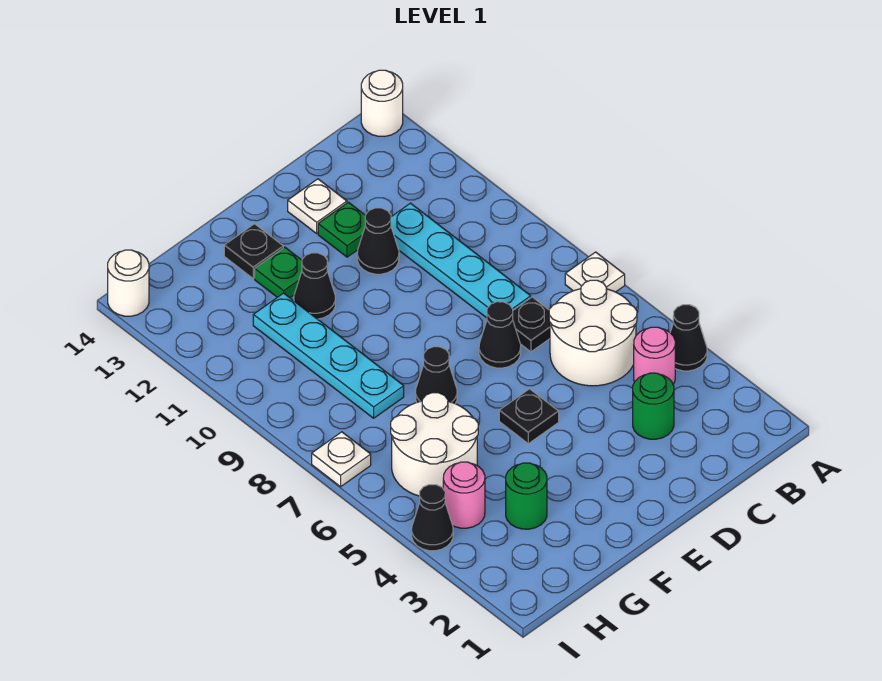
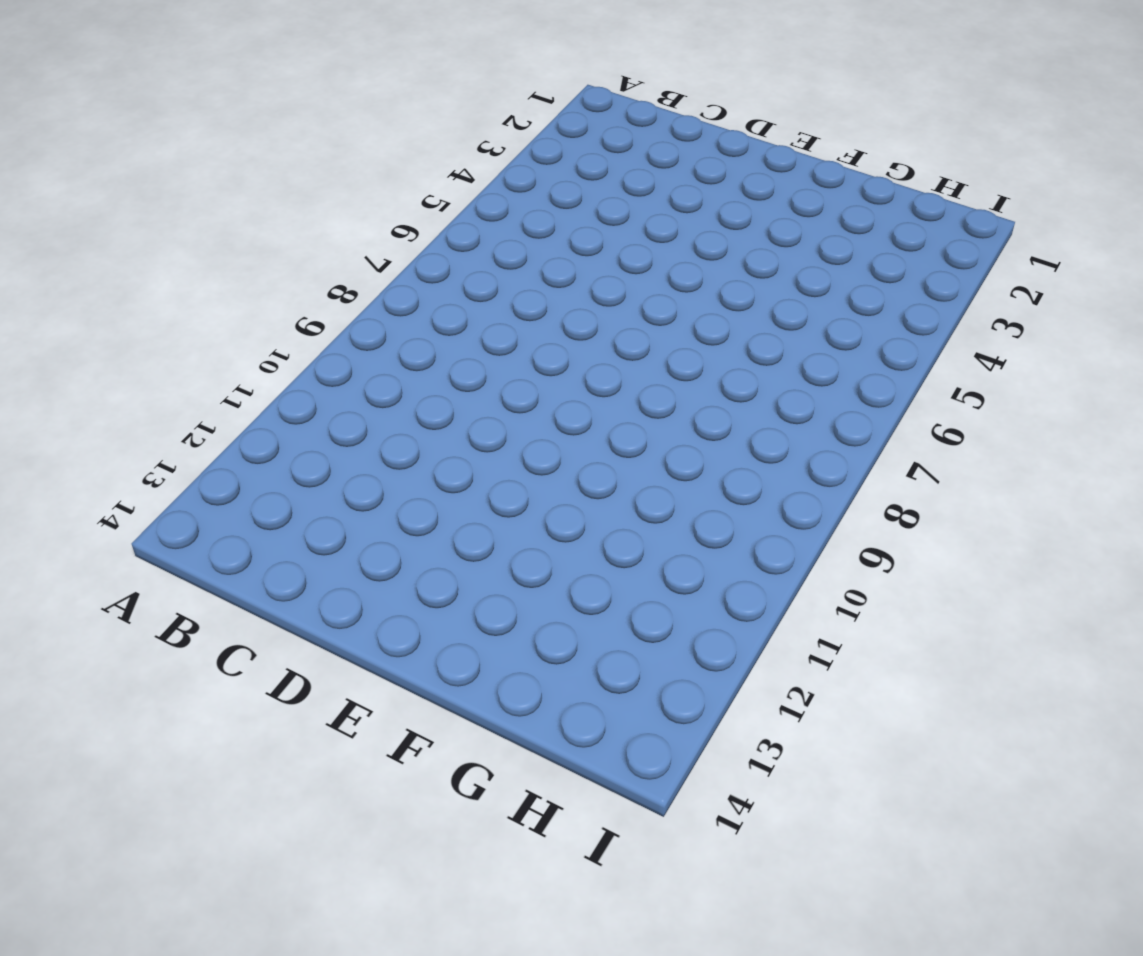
none -> black cone A4 level 1
none -> white plate A7 level 1
none -> white round brick A14 level 1

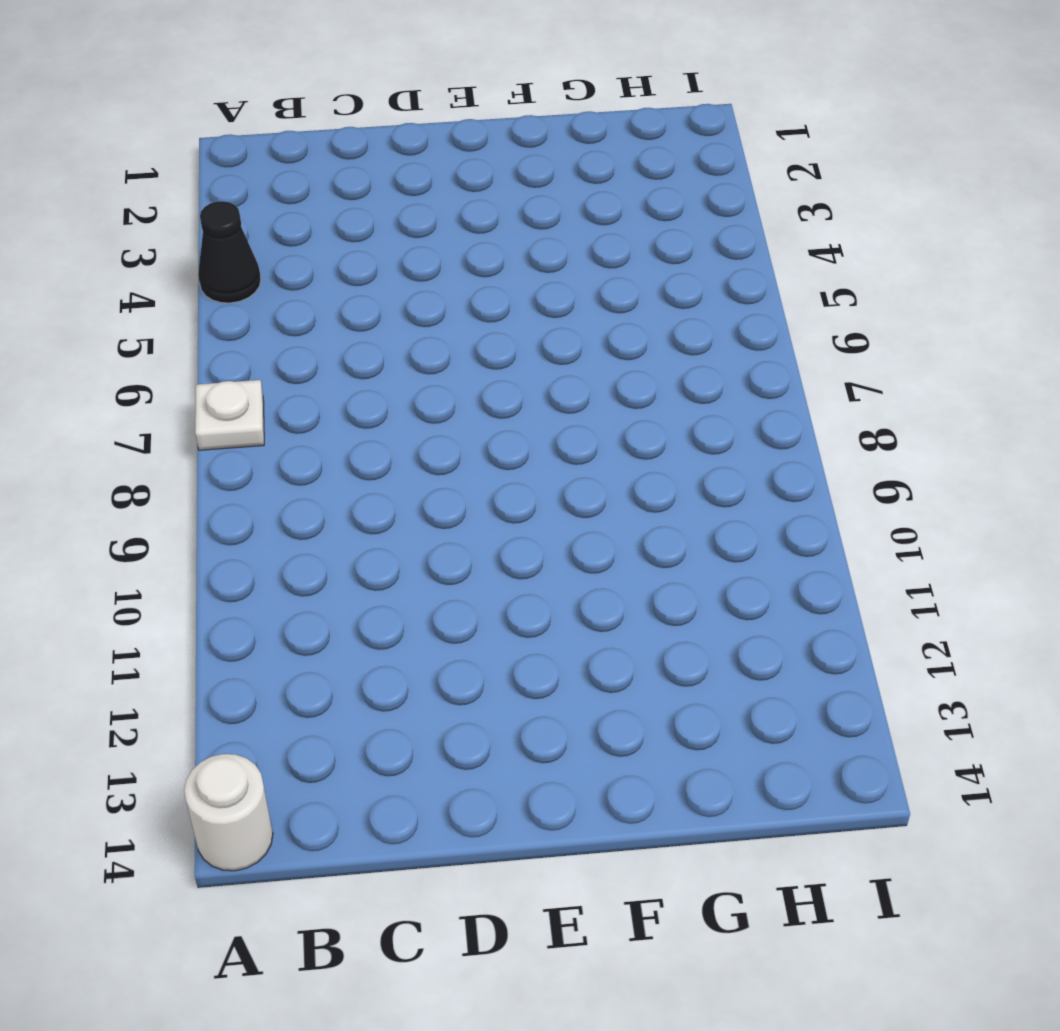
none -> pink round brick B4 level 1
none -> white round brick B5:C6 level 1
none -> green round brick C3 level 1

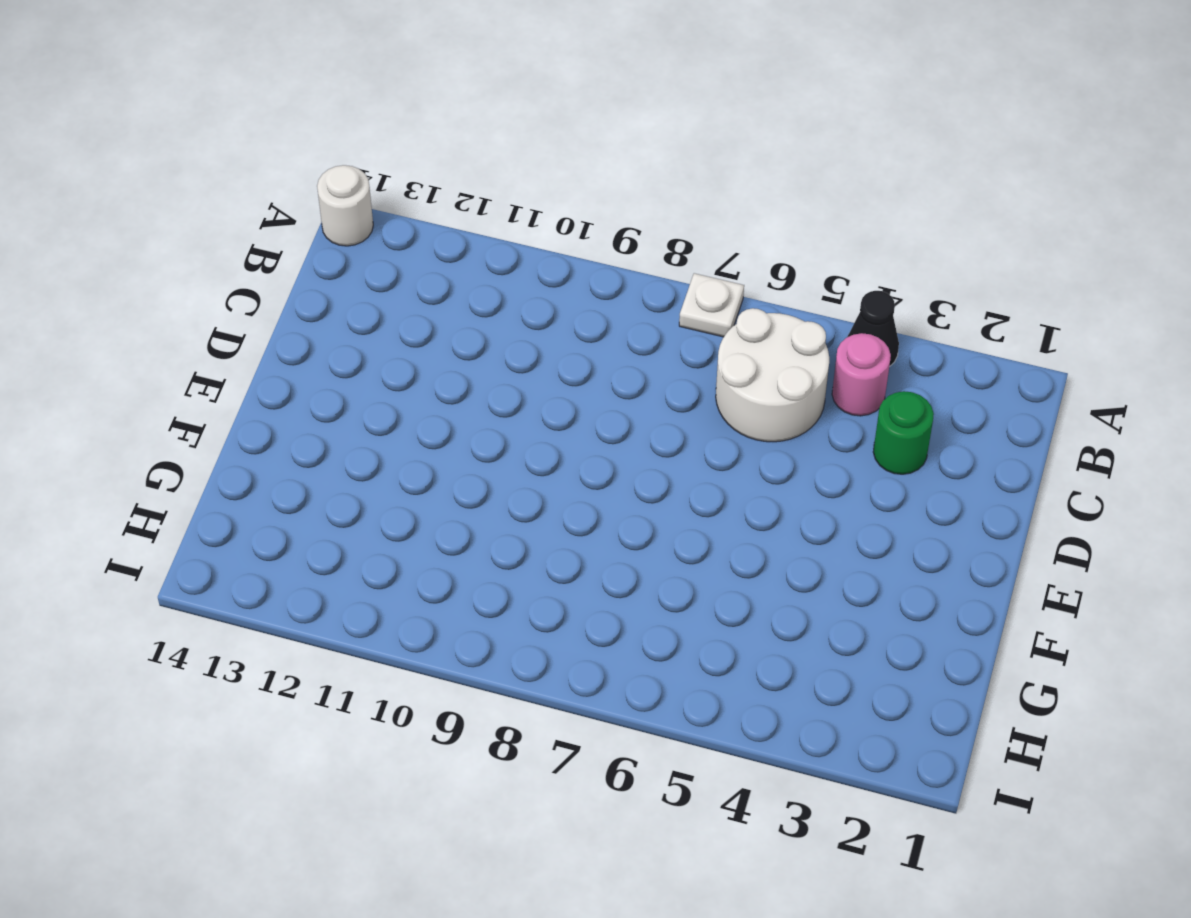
none -> black plate C7 level 1
none -> cyan plate C8:C11 level 1
none -> black cone D7 level 1

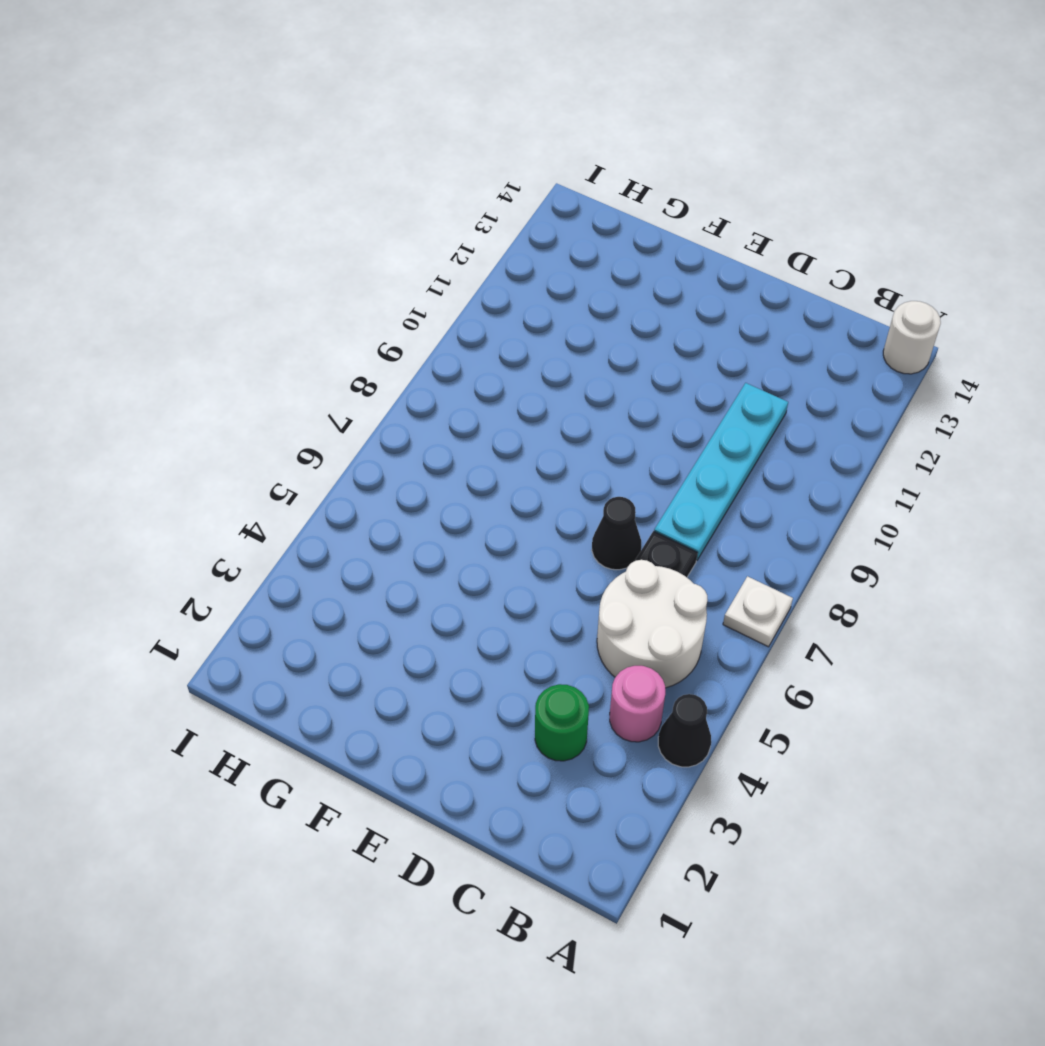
none -> black cone D11 level 1
none -> green plate D12 level 1
none -> white plate D13 level 1

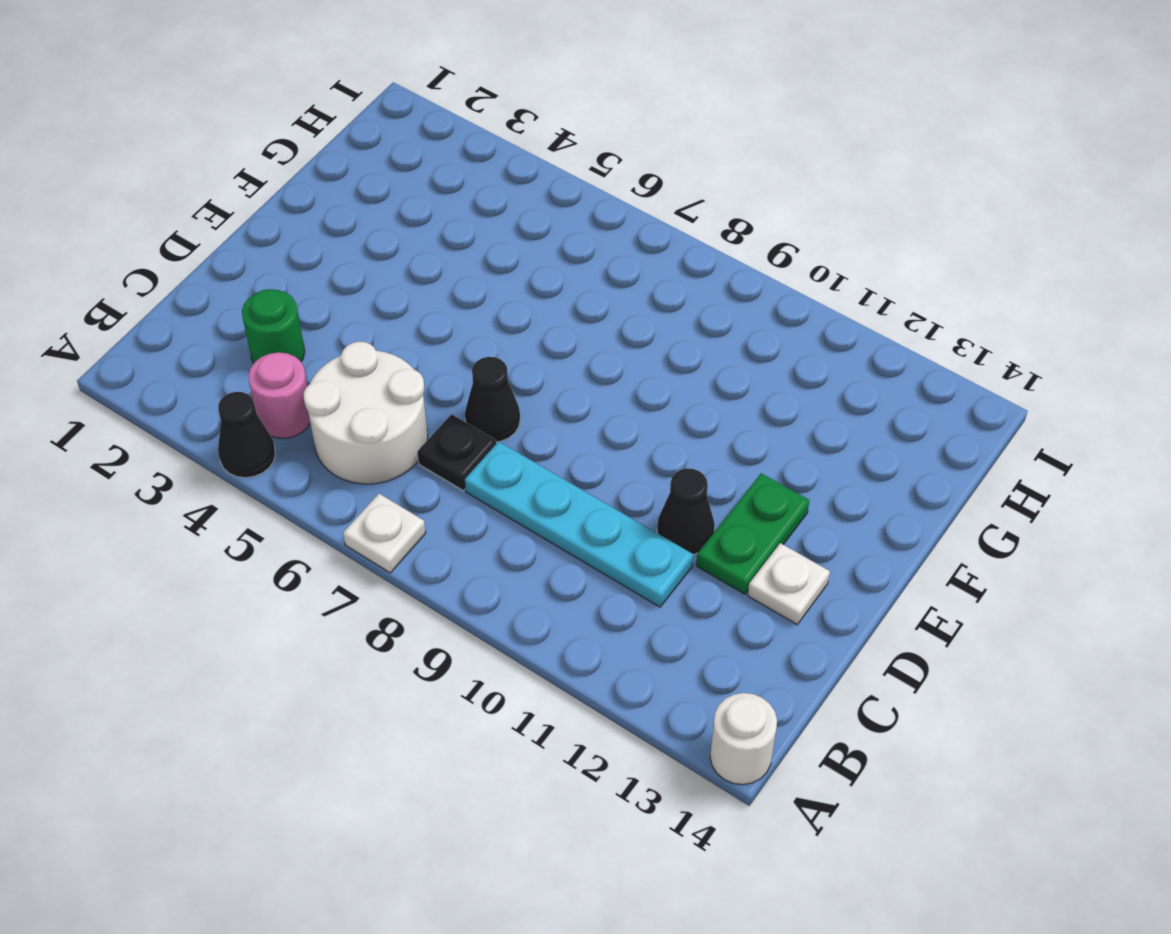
green plate D12:E12 level 1 -> green plate D12 level 1
none -> black plate E5 level 1
none -> black cone F7 level 1
none -> black cone F11 level 1

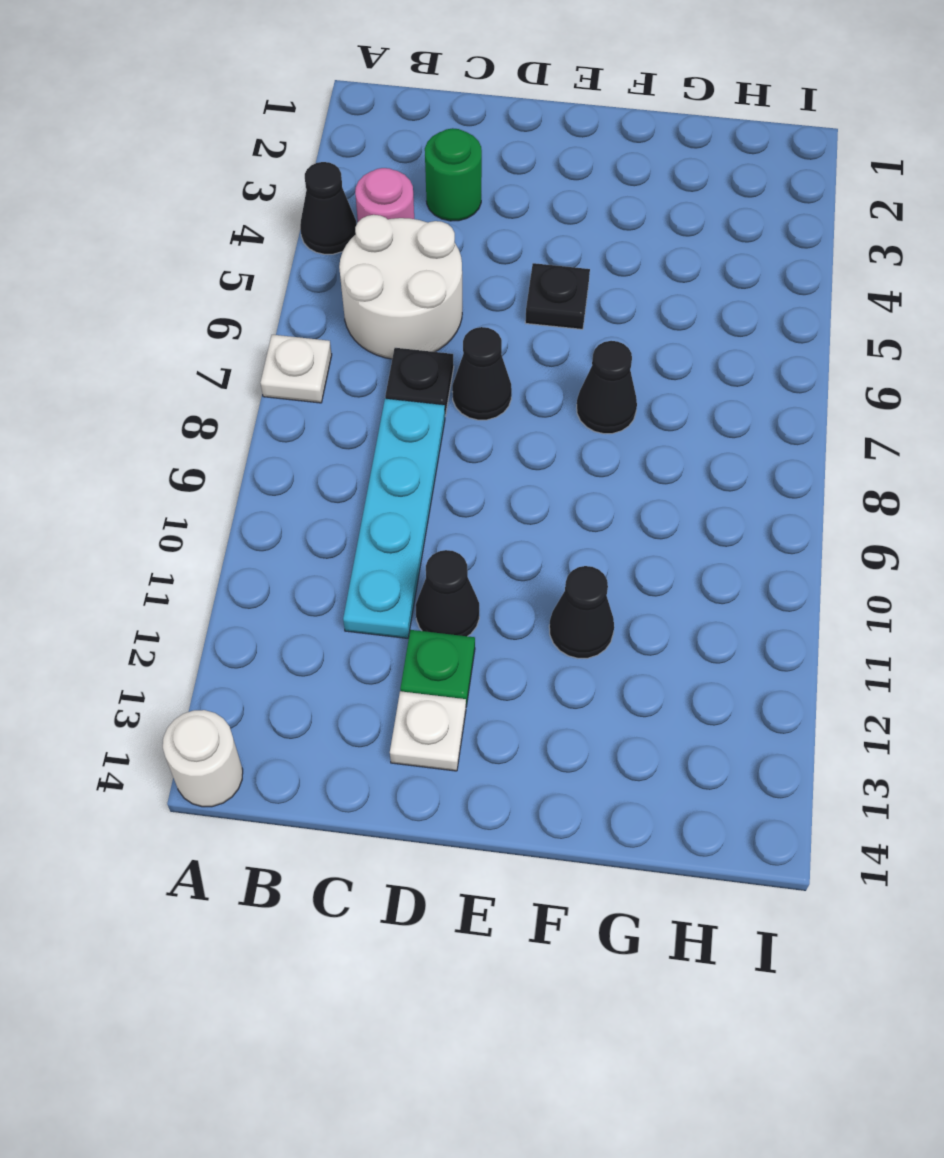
none -> green plate F12 level 1
none -> black plate F13 level 1
none -> green round brick G3 level 1

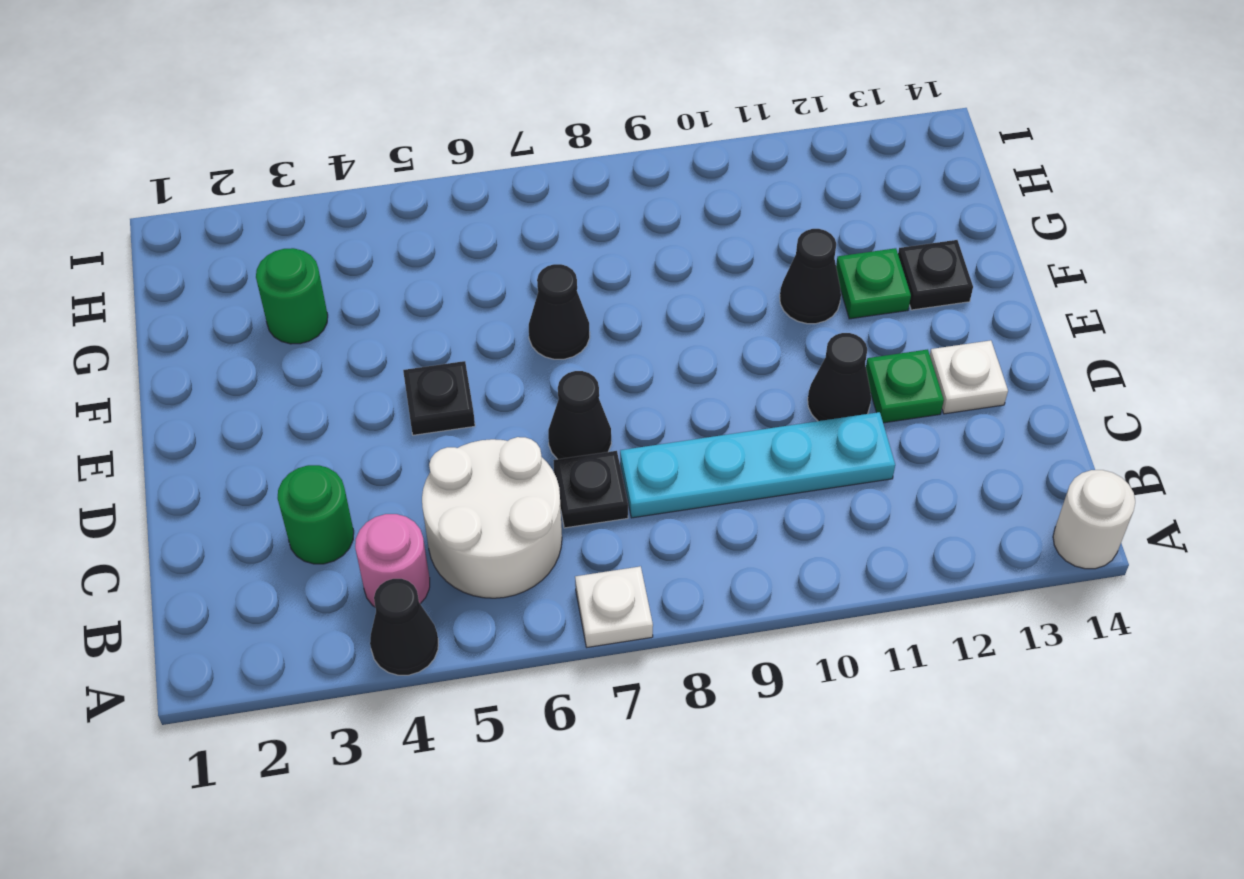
none -> white round brick G5:H6 level 1
none -> cyan plate G8:G11 level 1
none -> pink round brick H4 level 1

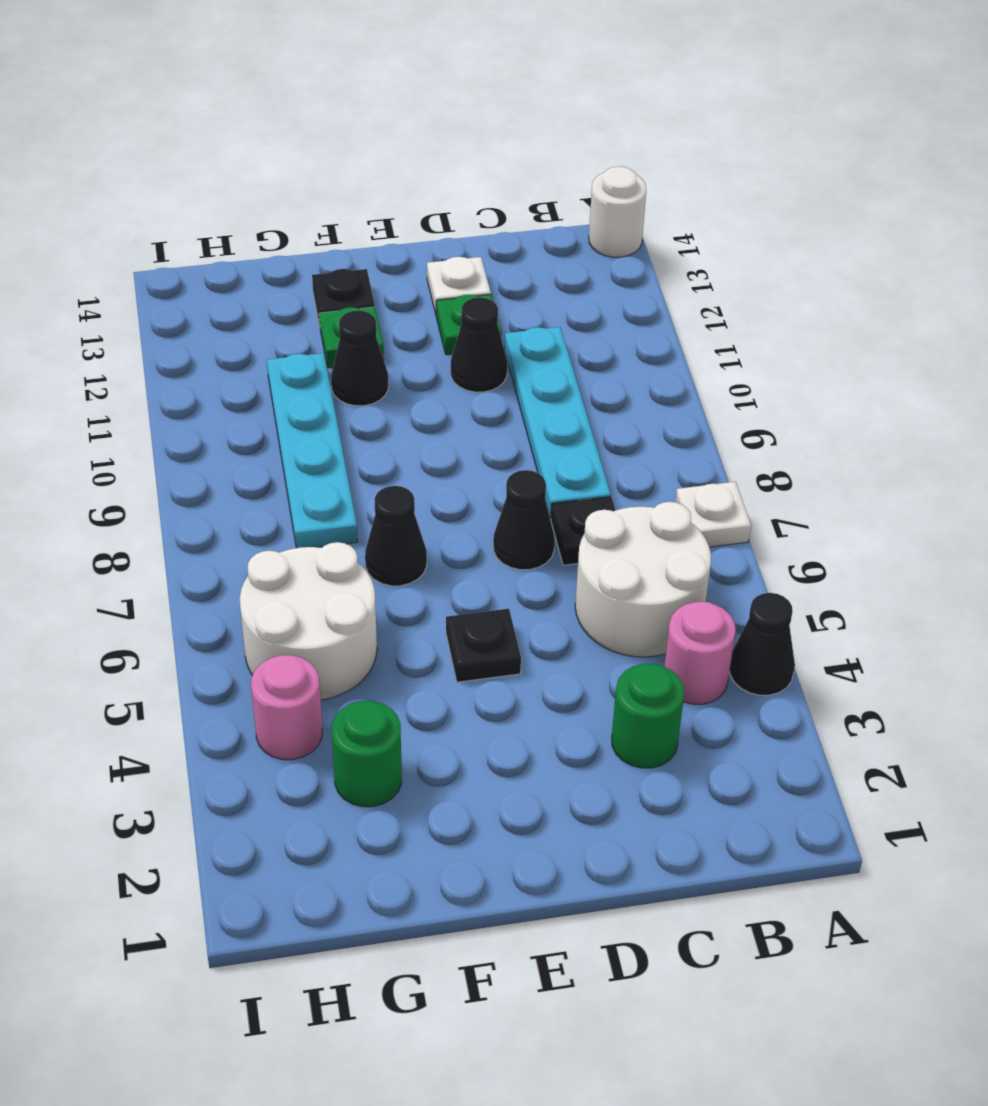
none -> black cone I4 level 1
none -> white plate I7 level 1
none -> white round brick I14 level 1

